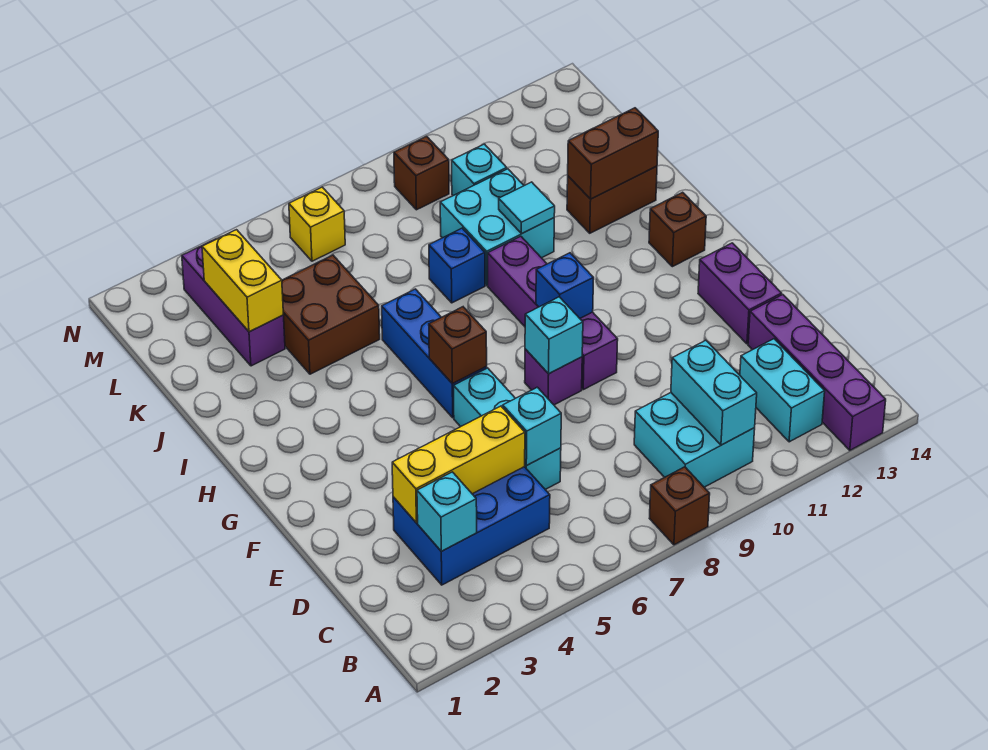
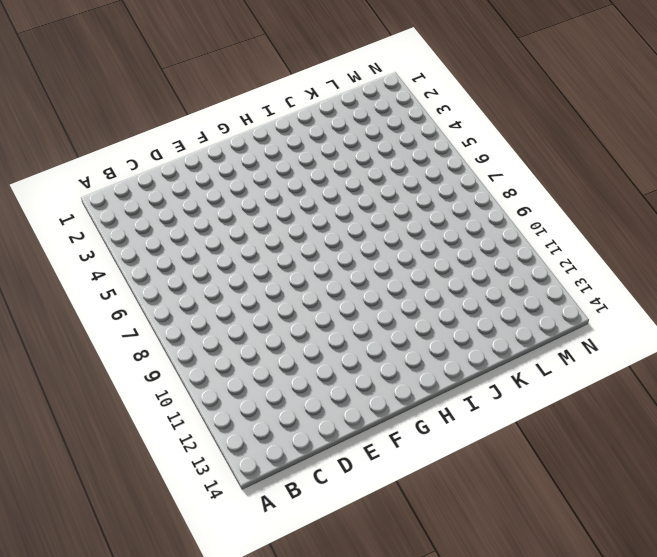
none -> brown brick A8 level 1
none -> purple brick A13:D13 level 1
none -> cyan brick B9:C10 level 1

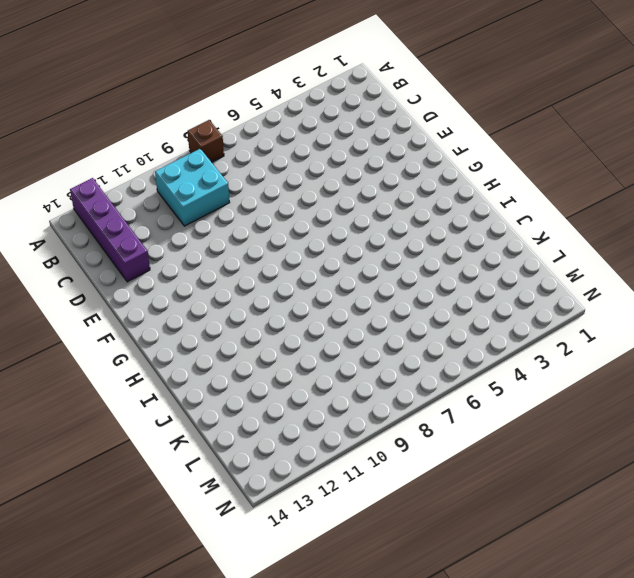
none -> cyan brick B12:C12 level 1
none -> blue brick C3:D5 level 1
none -> cyan brick D6:F6 level 1

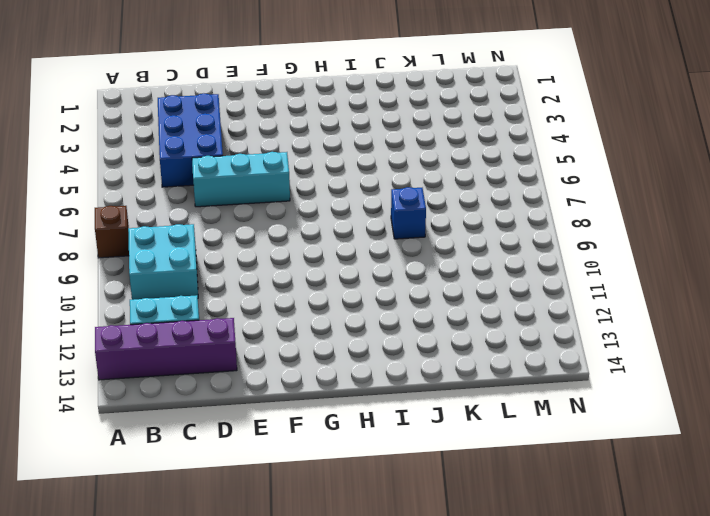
none -> purple brick E13:F13 level 1
none -> purple brick F8 level 1
none -> purple brick F9:I9 level 1

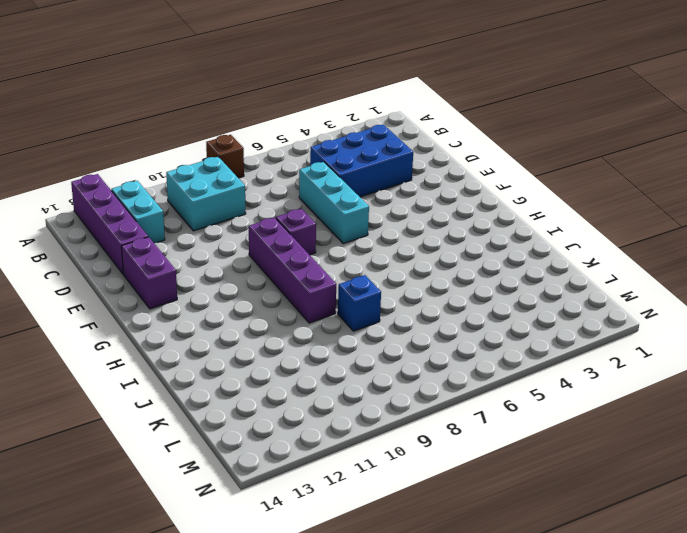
none -> blue brick G6:I6 level 1
none -> brown brick H13 level 1
none -> brown brick J4:K5 level 1

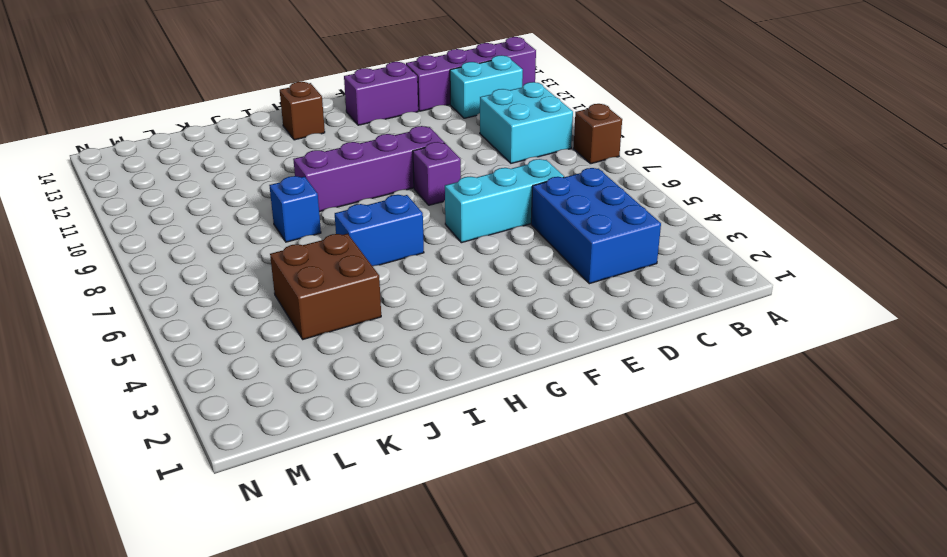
blue brick H6:I6 level 1 -> blue brick G6:I6 level 1
none -> cyan brick J9:K10 level 1
none -> brown brick J12:J13 level 1
none -> purple brick K3:M3 level 1

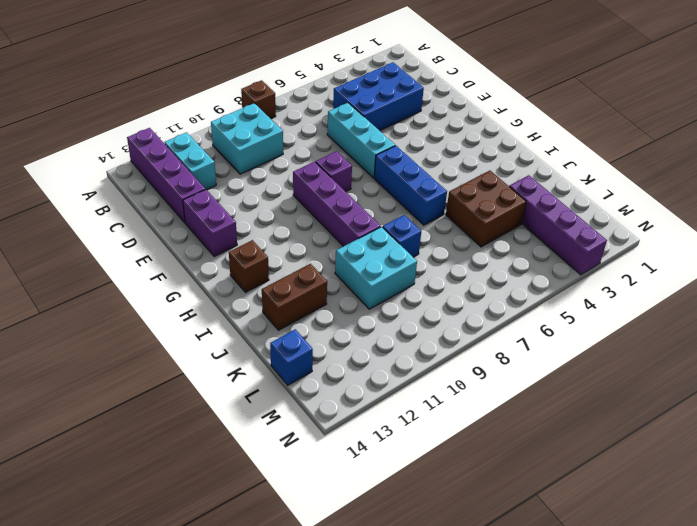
purple brick K3:N3 level 1 -> purple brick K3:M3 level 1
blue brick L14 level 1 -> blue brick G9 level 2
none -> cyan brick L10 level 1
none -> yellow brick M6 level 1
none -> brown brick M9 level 1

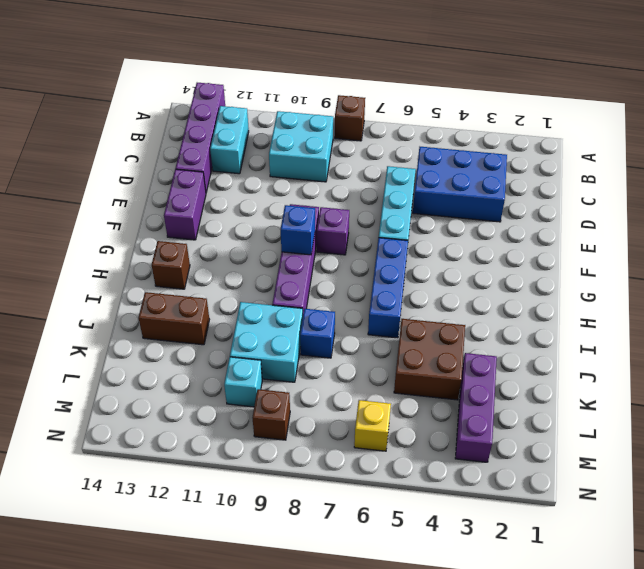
none -> cyan brick B10:C10 level 2
none -> cyan brick C3 level 2
none -> yellow brick D3:D5 level 2

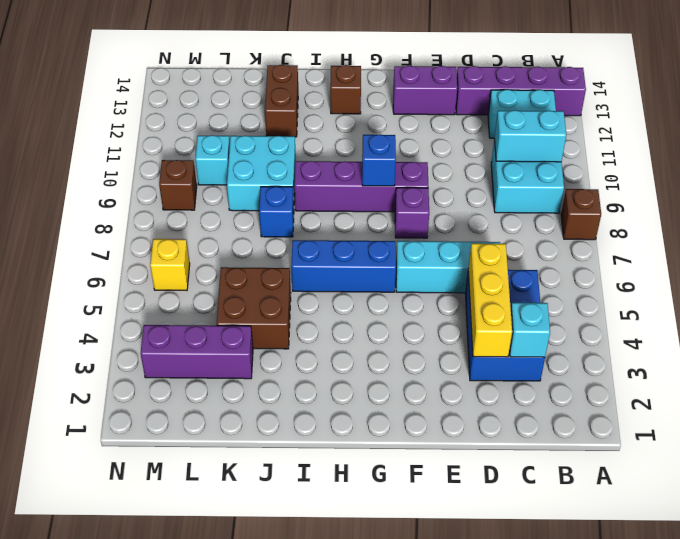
none -> cyan brick D6 level 2
none -> cyan brick F8 level 2
none -> brown brick G6 level 2

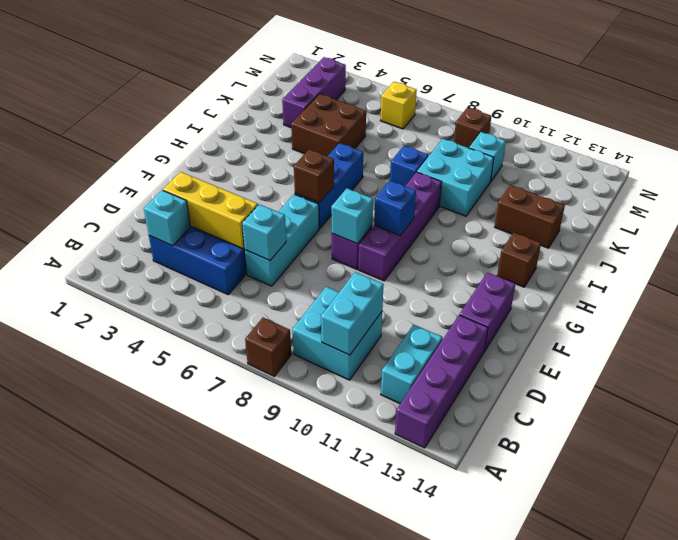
none -> cyan tile J10 level 2
none -> brown brick J12:J13 level 2
none -> yellow brick K3:L3 level 2

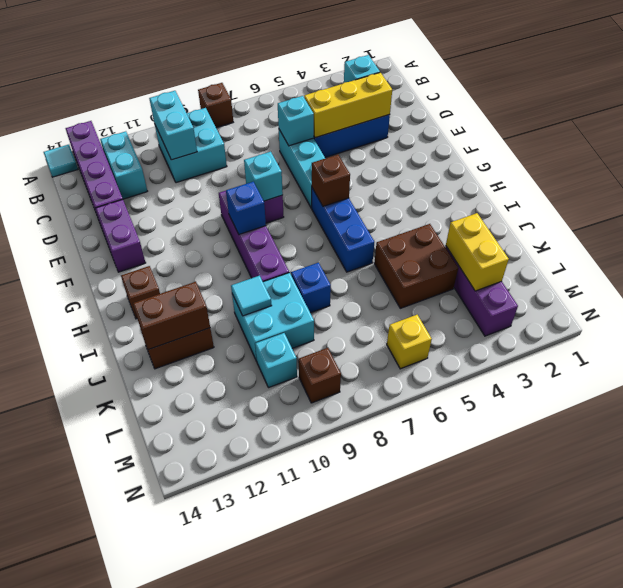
cyan tile A14 level 1 -> none

